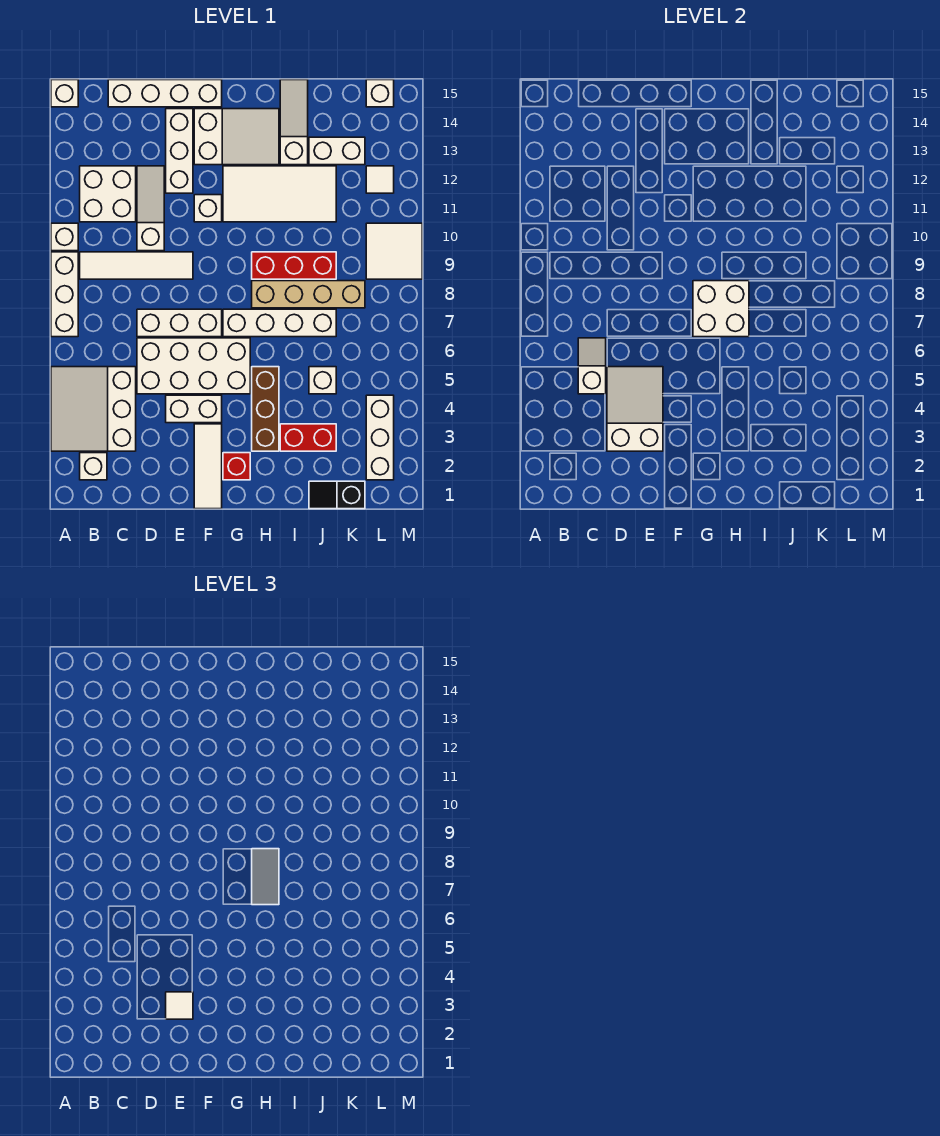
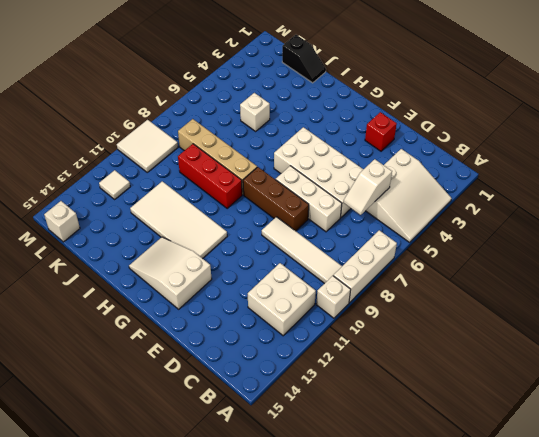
red brick E2 level 1 -> red brick G2 level 1
brown brick E8:G8 level 1 -> brown brick H3:H5 level 1
none -> white brick A15 level 1
none -> white brick B2 level 1
none -> white brick C15:F15 level 1
none -> white slope D10:D12 level 1 top 10

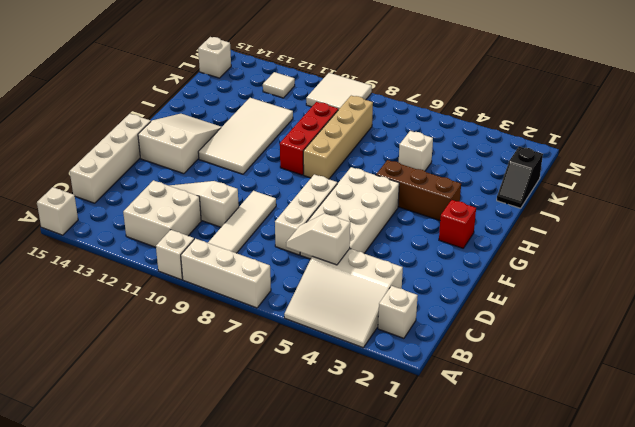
none -> white brick E4:F4 level 1
none -> white brick E12:E14 level 1
none -> white tile F1:F3 level 1
none -> white brick F11 level 1

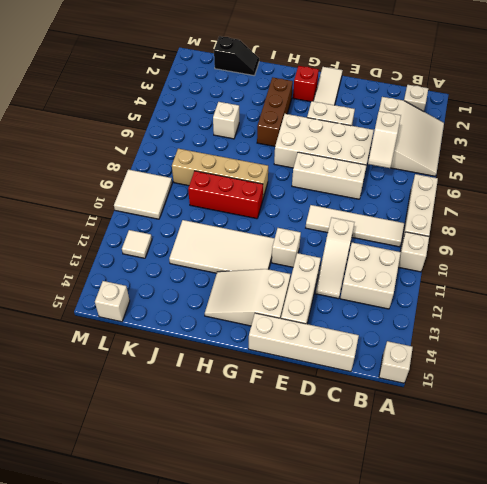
none -> white brick G7:J7 level 1
none -> red brick I3:J3 level 1
none -> white slope I13:I15 level 1 top 13
none -> white brick J13:K13 level 1

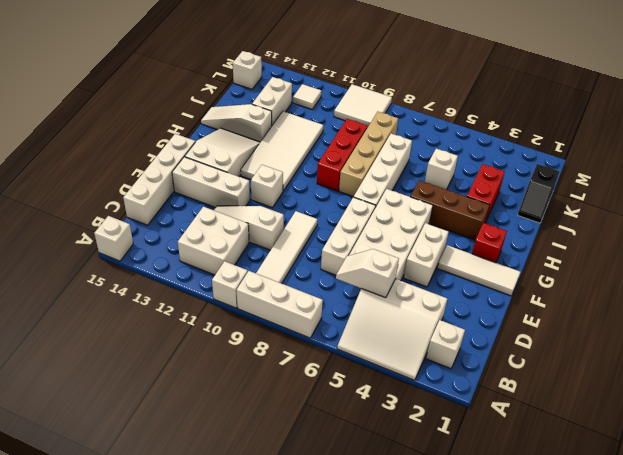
none -> white brick L2:L4 level 1
none -> white slope D3:E5 level 2 top 3
none -> white brick G7:H8 level 2
none -> white tile E3 level 3

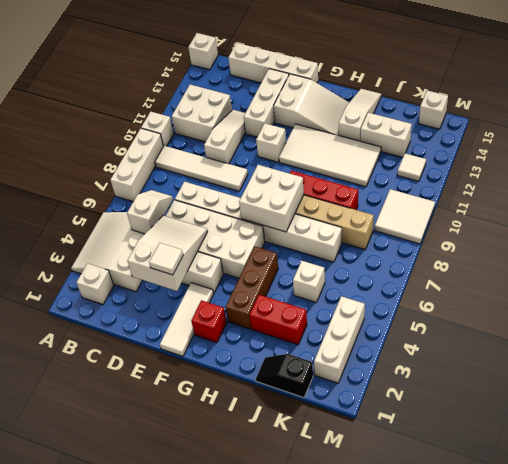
none -> grey tile H7:H8 level 3

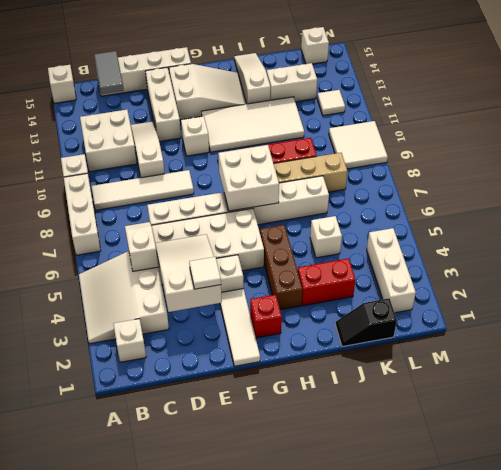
grey tile C14:C15 level 2 -> grey tile H7:H8 level 3

